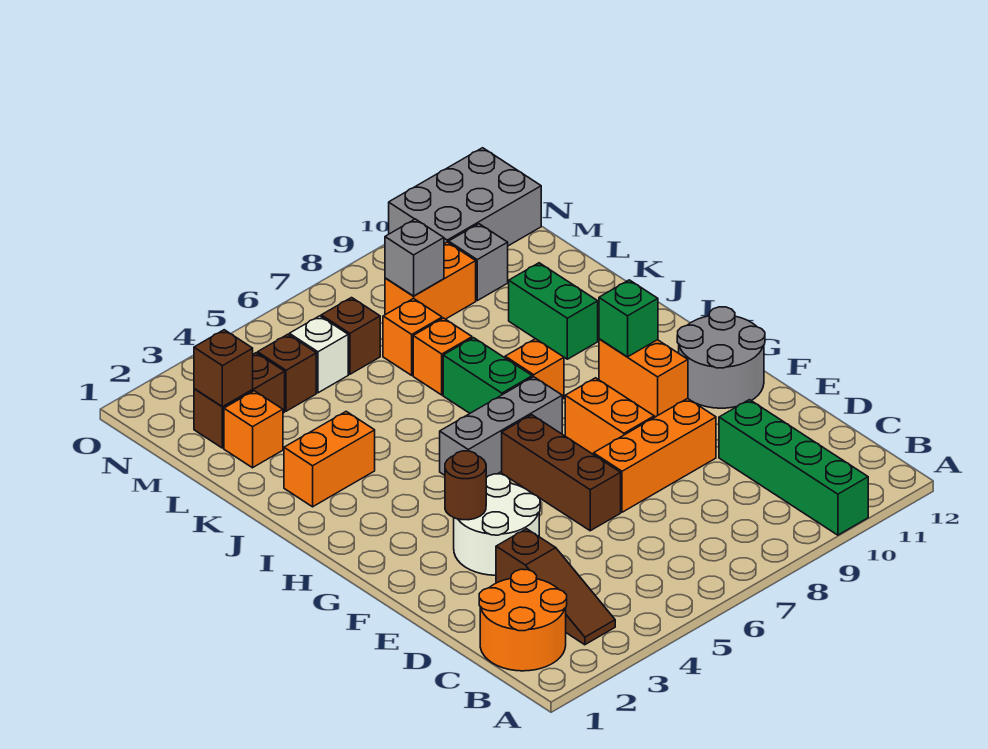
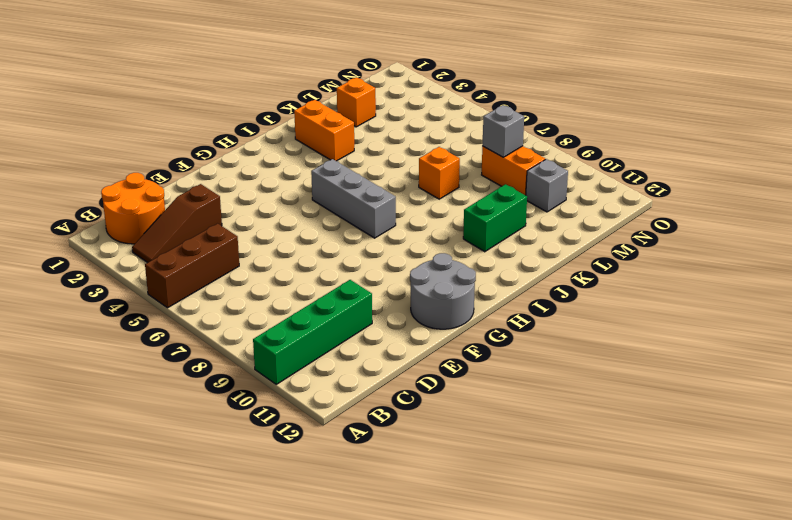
brown brick A5:C5 level 1 -> brown brick E6:G6 level 1
none -> white round brick E3:F4 level 1
none -> orange brick E7:E9 level 1
none -> orange brick F8:G8 level 1

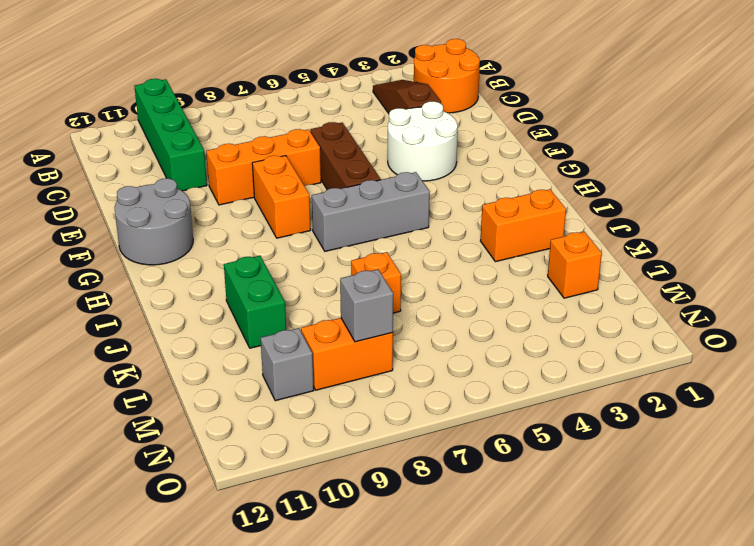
none -> orange brick G10:H10 level 1
none -> green brick I7:J7 level 1
none -> orange brick I8 level 1

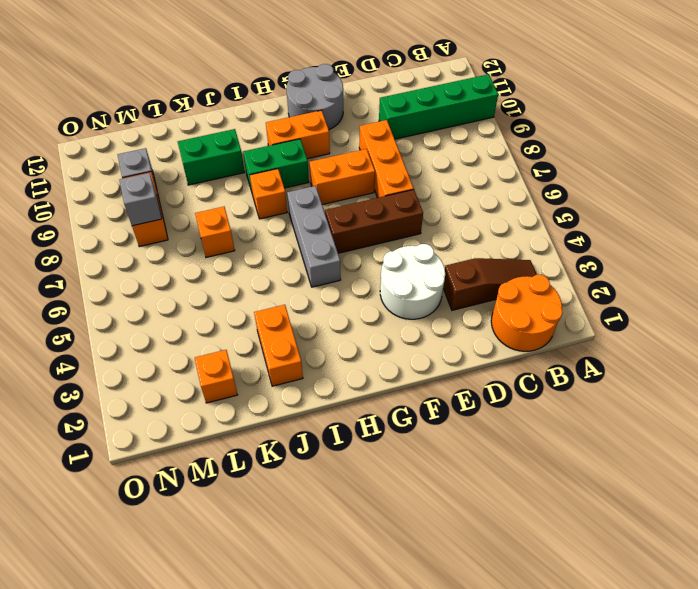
green brick H9:I9 level 1 -> green brick I7:J7 level 1
none -> orange brick L7 level 1
none -> brown brick M2:M3 level 1
none -> brown brick M4 level 1

